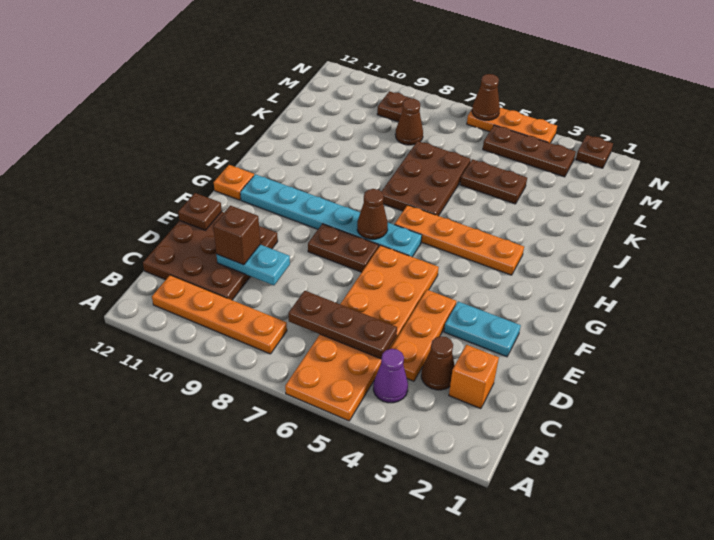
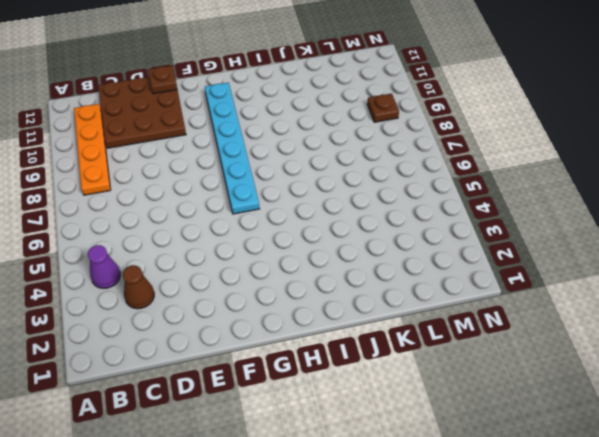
none -> orange plate A5:F6 level 1
none -> orange brick C2 level 1
none -> orange plate C4:E4 level 1

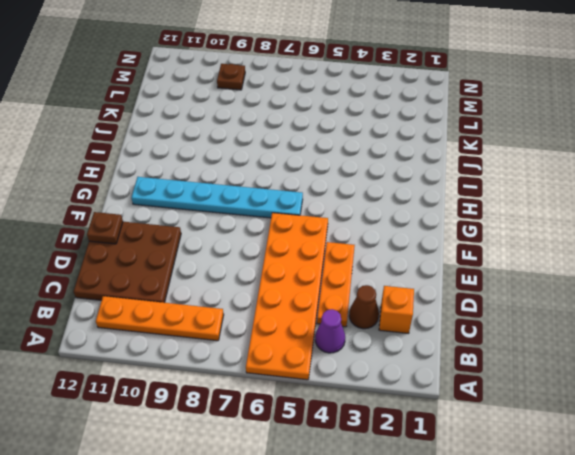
none -> cyan plate E2:E3 level 1
none -> brown plate F7:F8 level 1
none -> orange plate G12 level 1

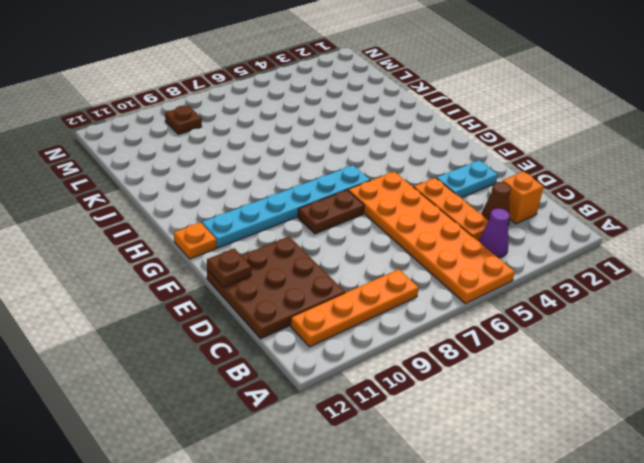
none -> orange plate H3:H6 level 1
none -> brown plate I6:K7 level 1
none -> brown plate K4:K5 level 1

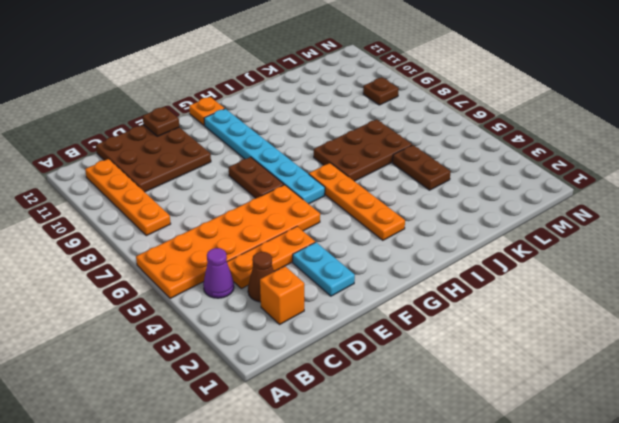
none -> brown cone L8 level 1
none -> brown plate M3:M5 level 1
none -> brown plate N2 level 1

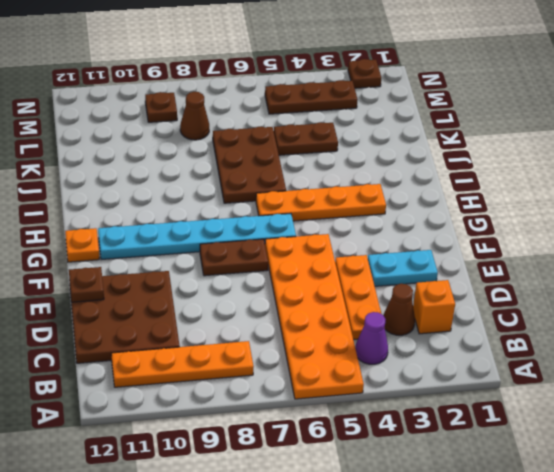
none -> orange plate N4:N6 level 1
none -> brown plate C5:C7 level 2
none -> cyan plate D9:D10 level 2

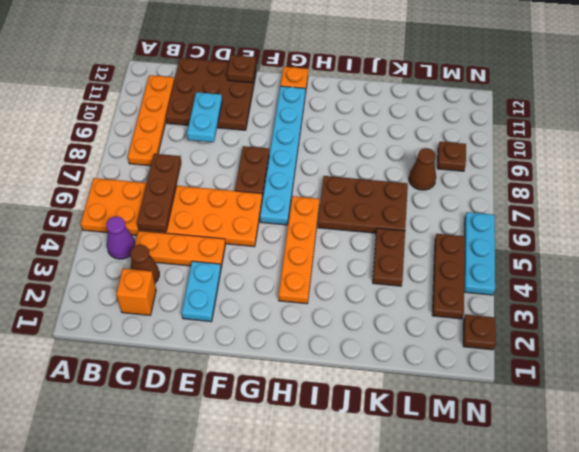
cyan plate N4:N6 level 1 -> orange plate N4:N6 level 1
none -> brown cone G7 level 2
none -> brown cone N6 level 2
none -> brown brick D10 level 3

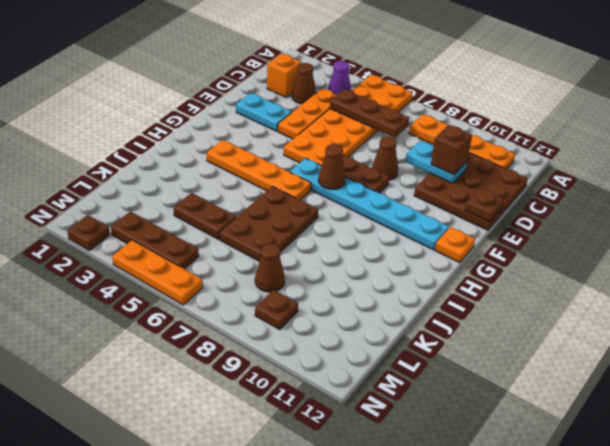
brown cone E8 level 1 -> brown cone N6 level 2

